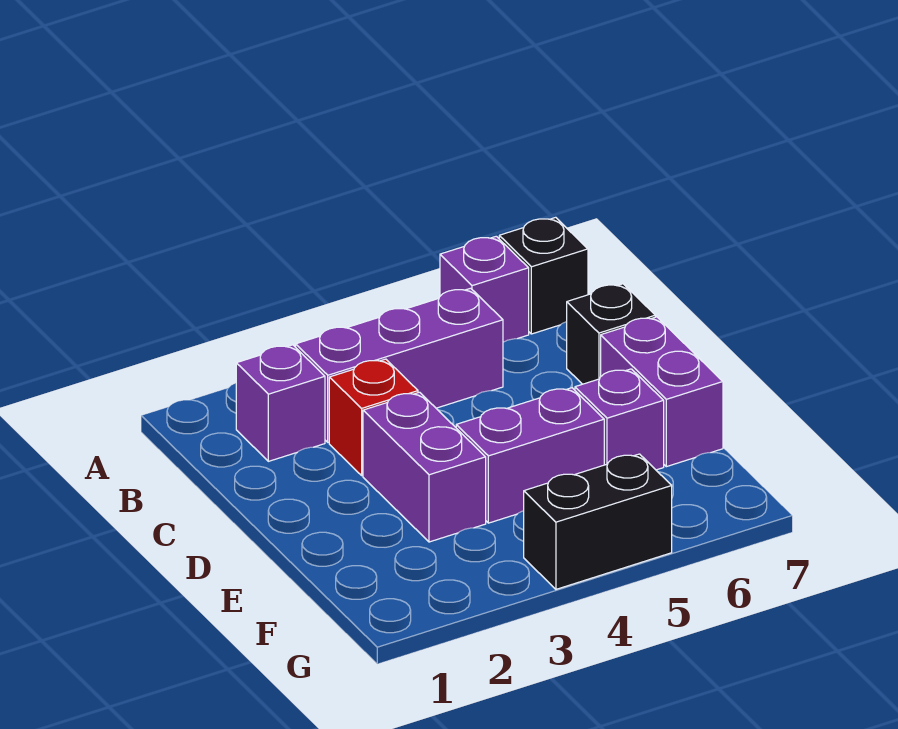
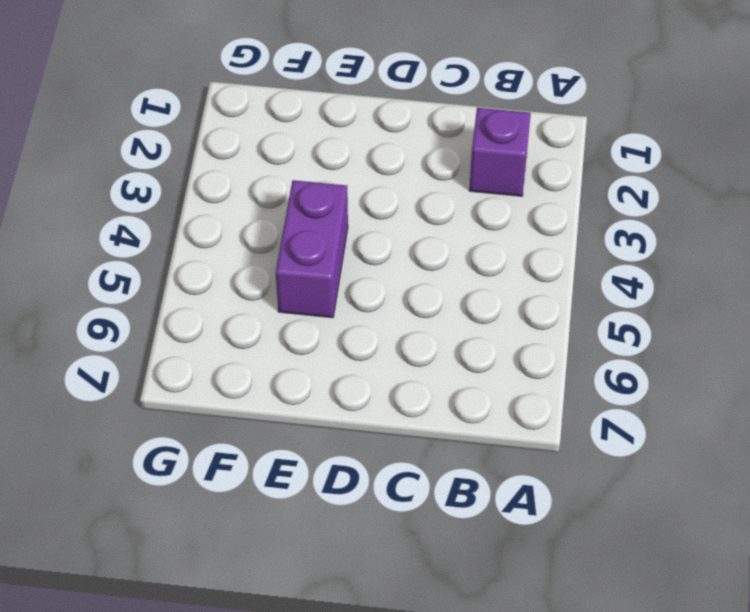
none -> purple brick A6 level 1
none -> black brick A7 level 1

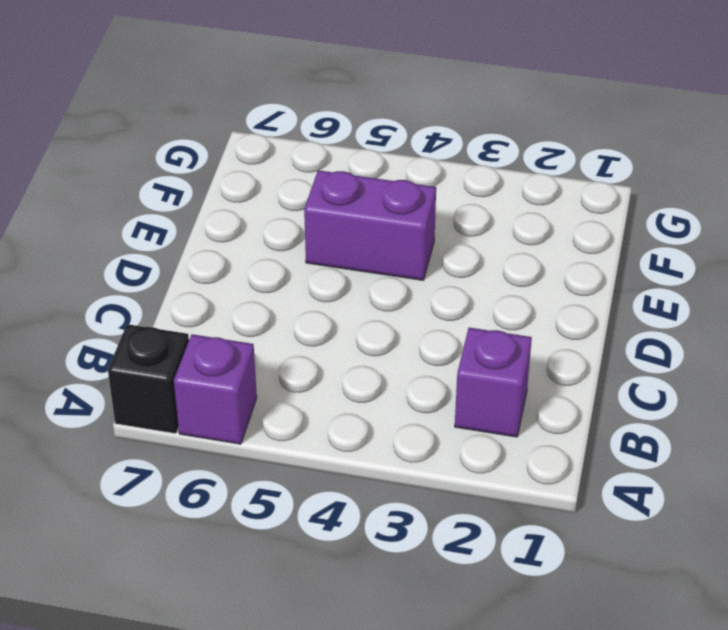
none -> purple brick B3:B5 level 1
none -> red brick C3 level 1

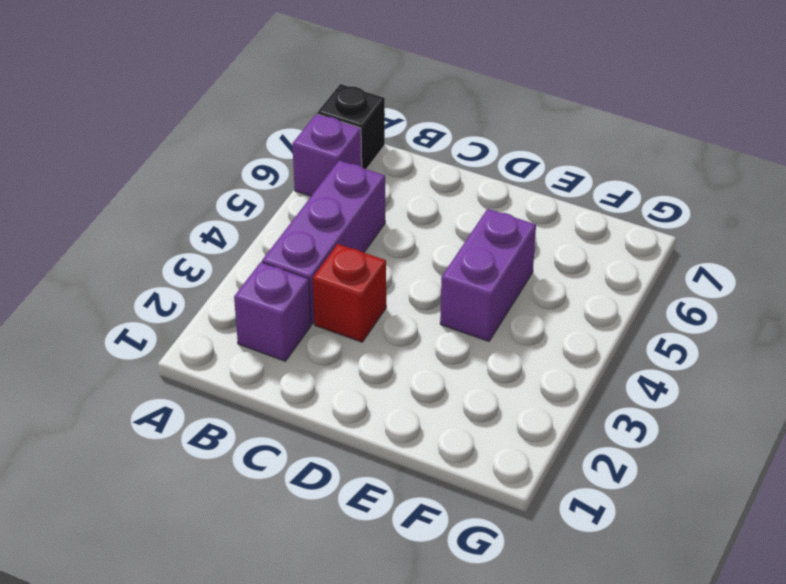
none -> black brick C7 level 1
none -> purple brick D3:E3 level 1

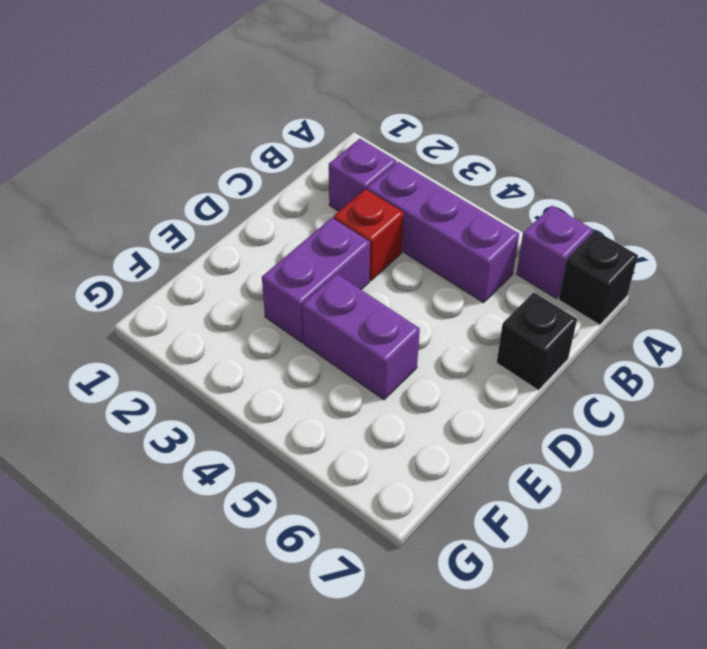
none -> purple brick D7:E7 level 1
none -> purple brick E6 level 1

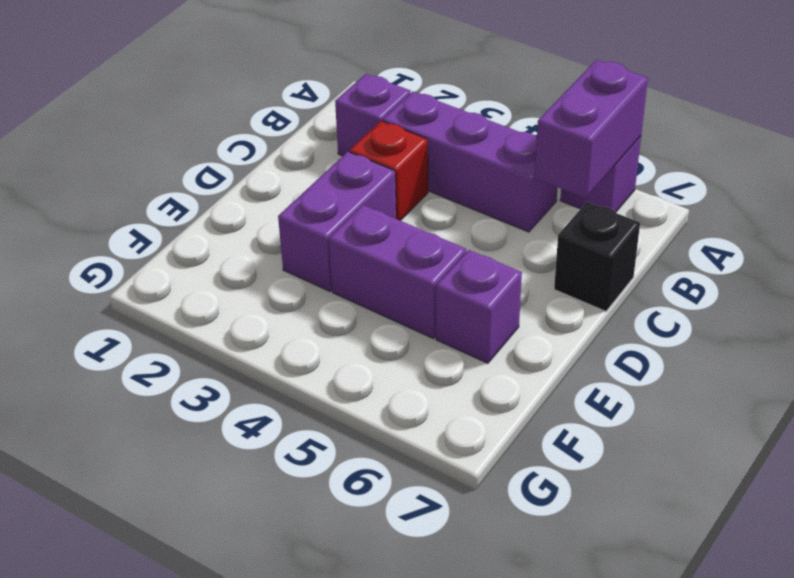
purple brick A6:B6 level 2 -> purple brick D7:E7 level 1
none -> black brick A7 level 1
none -> black brick G4:G5 level 1

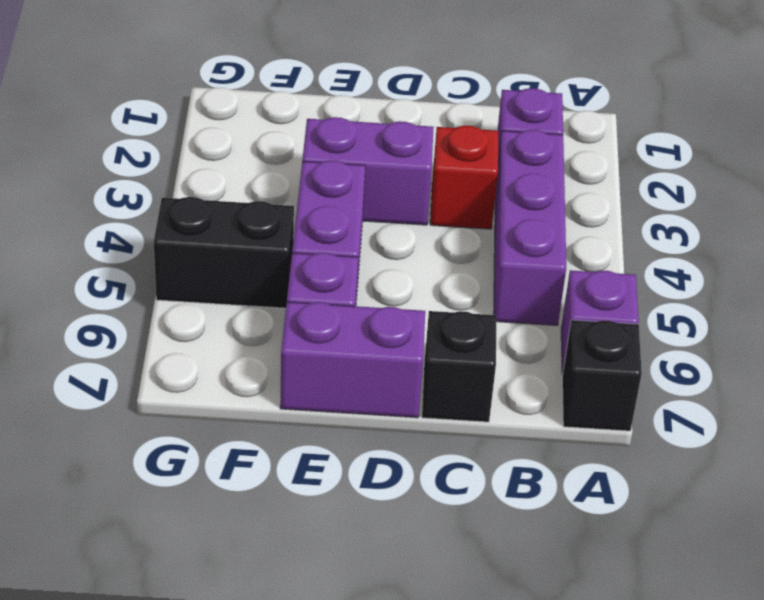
black brick F5:G5 level 1 -> black brick G4:G5 level 1

